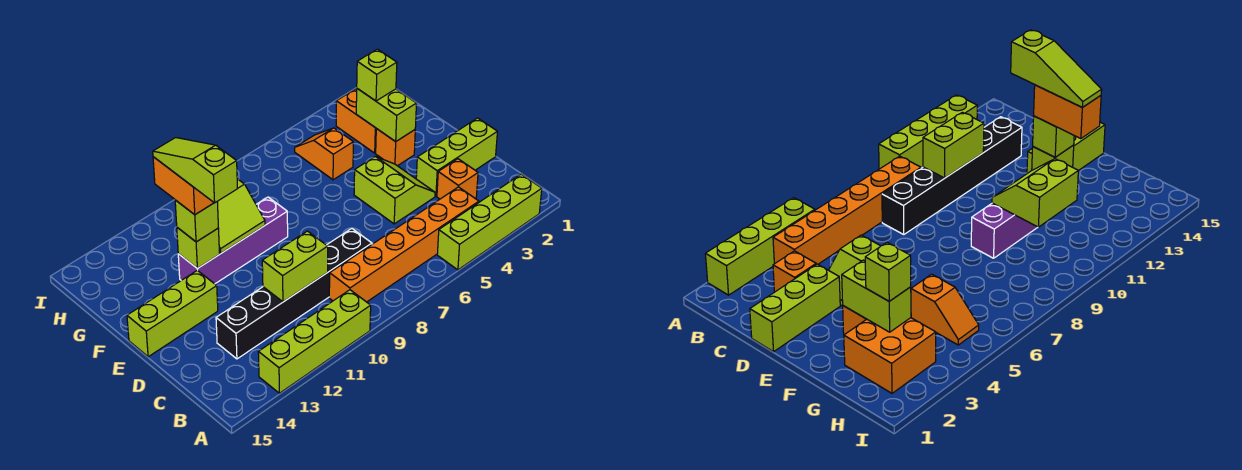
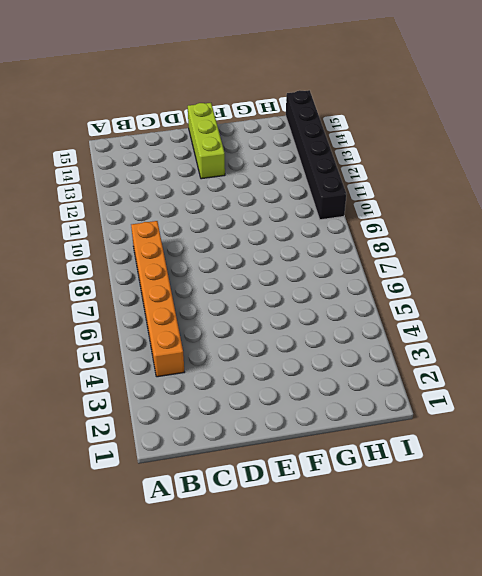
black brick I10:I15 level 1 -> black brick C8:C13 level 1
none -> lime brick A2:A5 level 1
none -> lime brick A10:A13 level 1
none -> orange brick C3 level 1

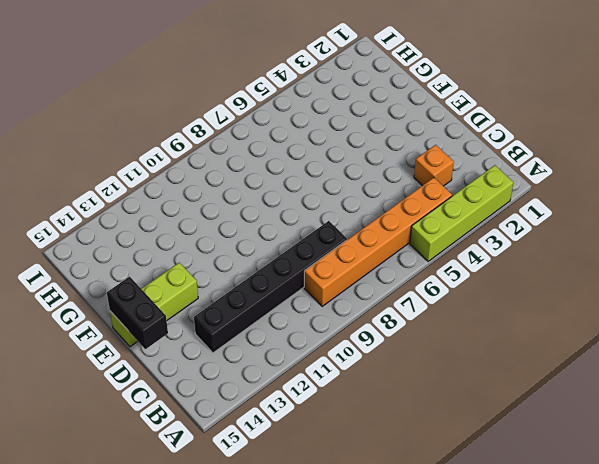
black brick D15:E15 level 2 -> none
none -> lime brick A10:A13 level 1
none -> lime brick D1:D3 level 1
none -> lime slope D4:E5 level 1 top 5

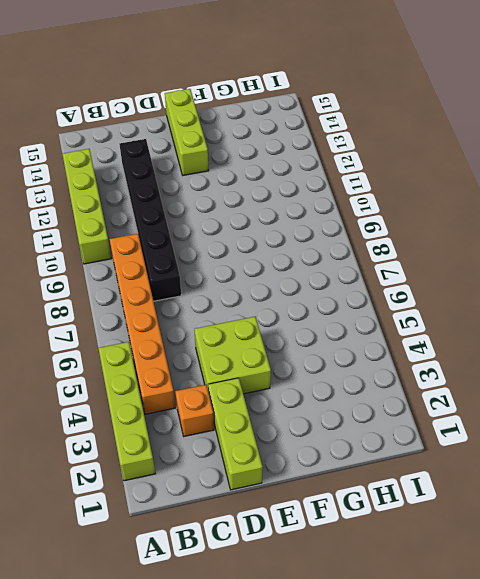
lime brick D4:E5 level 1 -> lime slope D4:E5 level 1 top 5
none -> orange brick F3 level 1
none -> purple brick F9:F12 level 1
none -> orange brick G2:H3 level 1

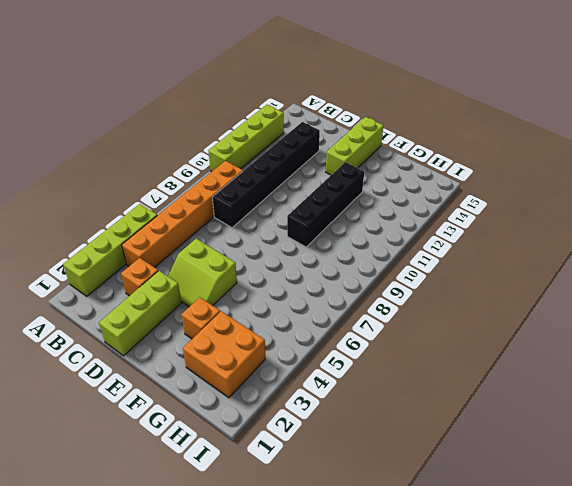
black brick F9:F12 level 1 -> purple brick F9:F12 level 1
none -> orange slope G5:H5 level 1 top G
none -> lime brick C10:C11 level 2
none -> lime brick F3:G3 level 2

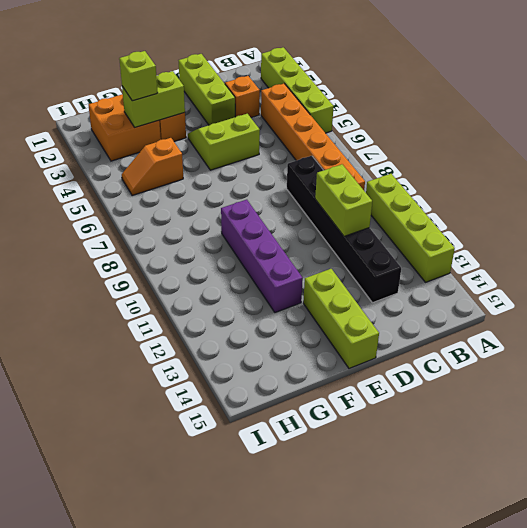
none -> lime slope F10:G11 level 2 top G
none -> lime brick F12 level 2
none -> lime brick F12 level 3

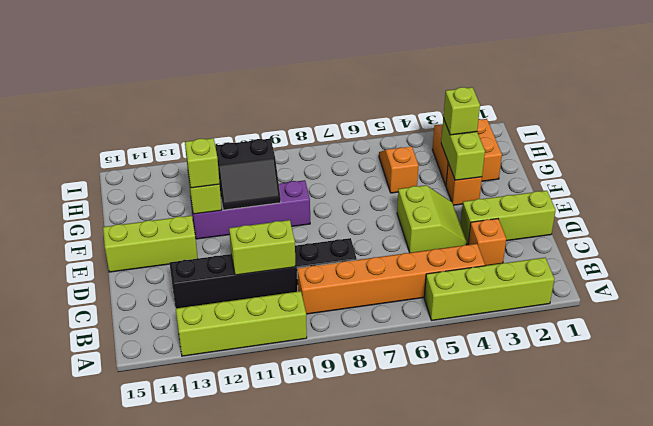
black slope F10:G11 level 2 top G -> lime slope F10:G11 level 2 top G
none -> orange brick F12:G12 level 4
none -> lime slope E12:G12 level 5 top E

